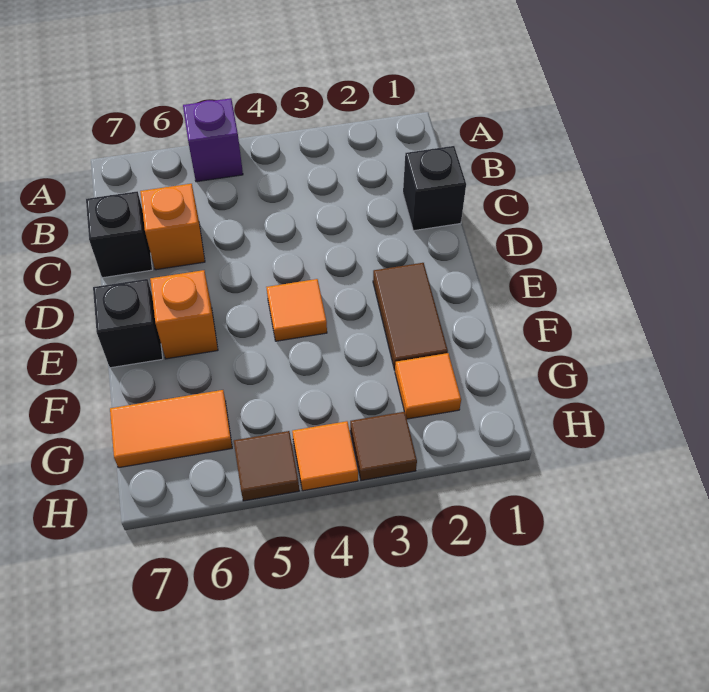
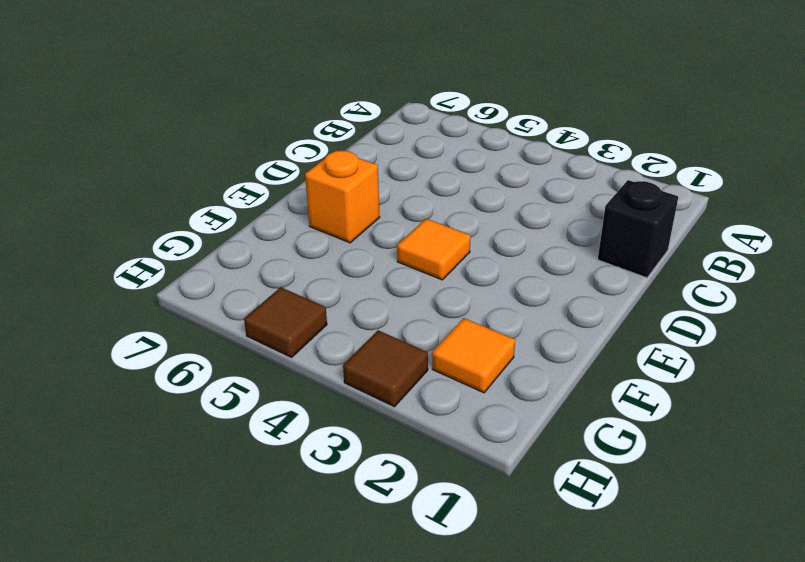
none -> purple brick A5 level 1
none -> orange brick C6 level 1
none -> black brick C7 level 1

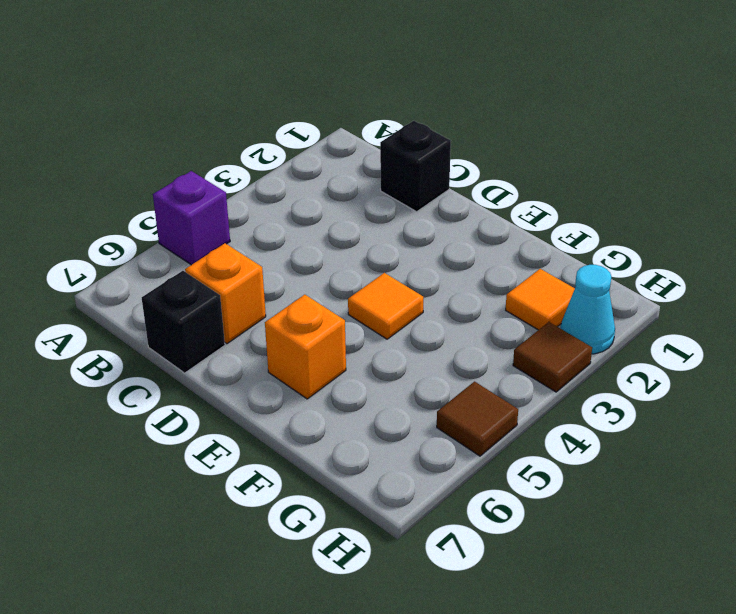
cyan cone H2 level 1 -> none
none -> brown tile E2:F2 level 1
none -> black brick E7 level 1
none -> orange tile G6:G7 level 1

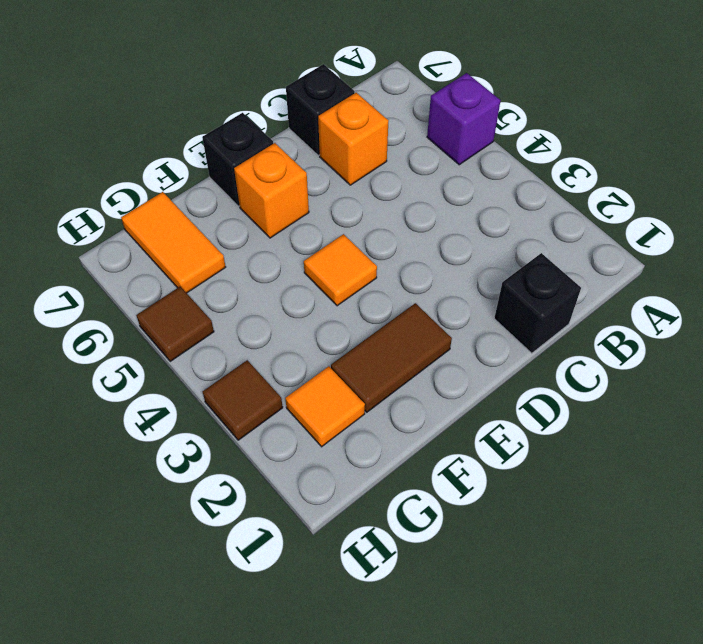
none -> orange tile H4 level 1

